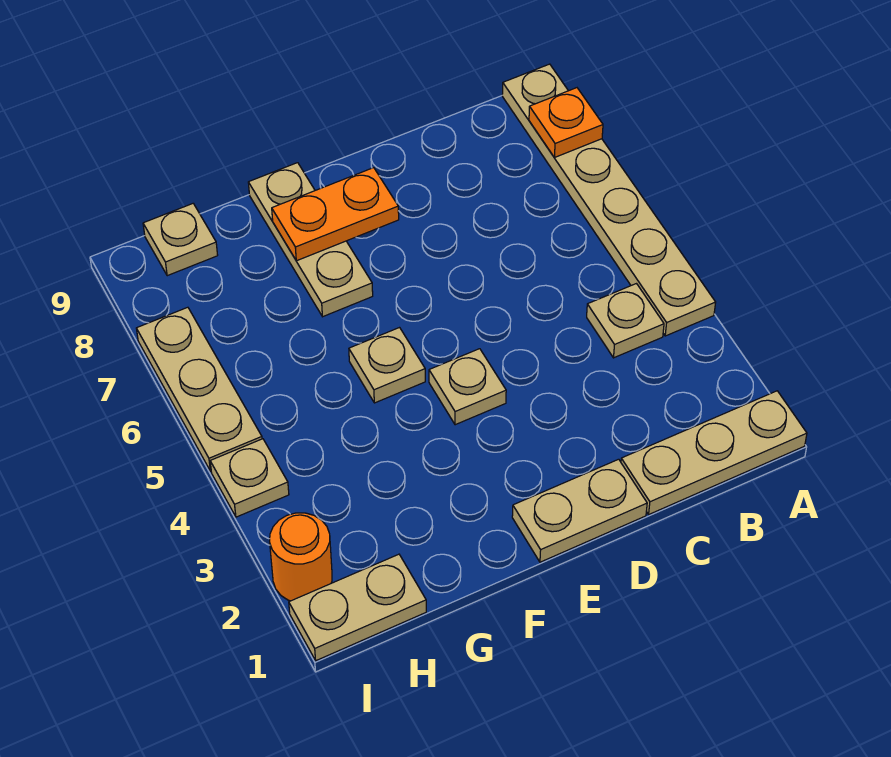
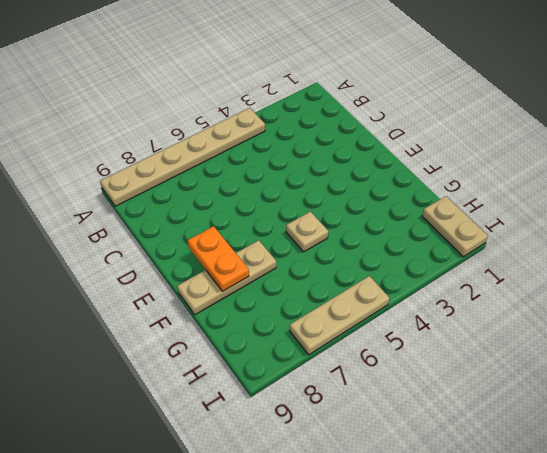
none -> tan plate A1:C1 level 1
none -> tan plate B4 level 1
none -> tan plate D1:E1 level 1

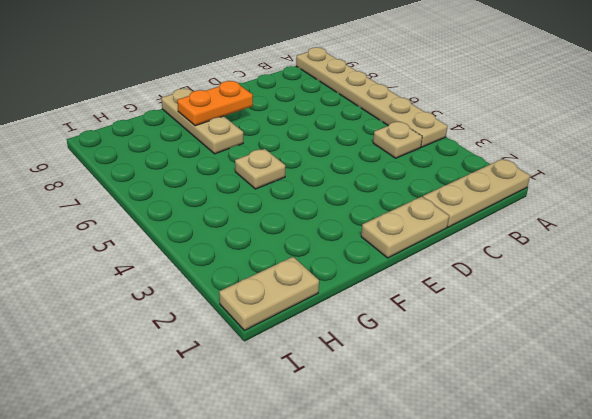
none -> tan plate E4 level 1
none -> tan plate H9 level 1
none -> orange round brick I2 level 1

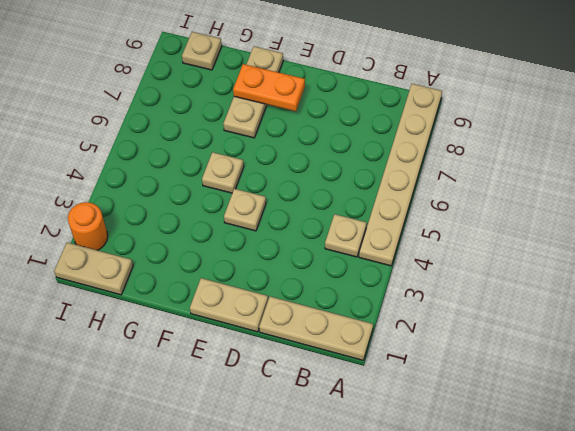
none -> tan plate I4 level 1
none -> tan plate I5:I7 level 1
none -> orange plate A8 level 2

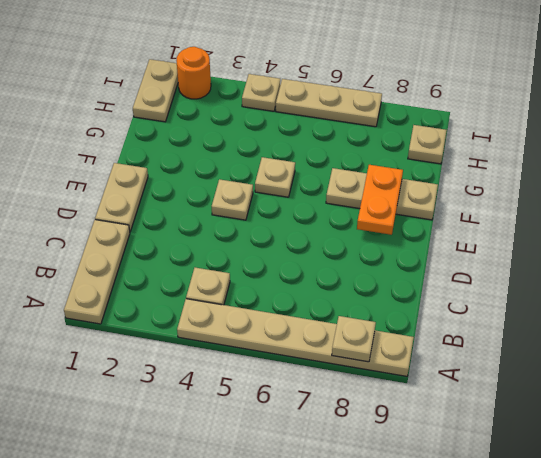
tan plate A8 level 2 -> orange plate A8 level 2

